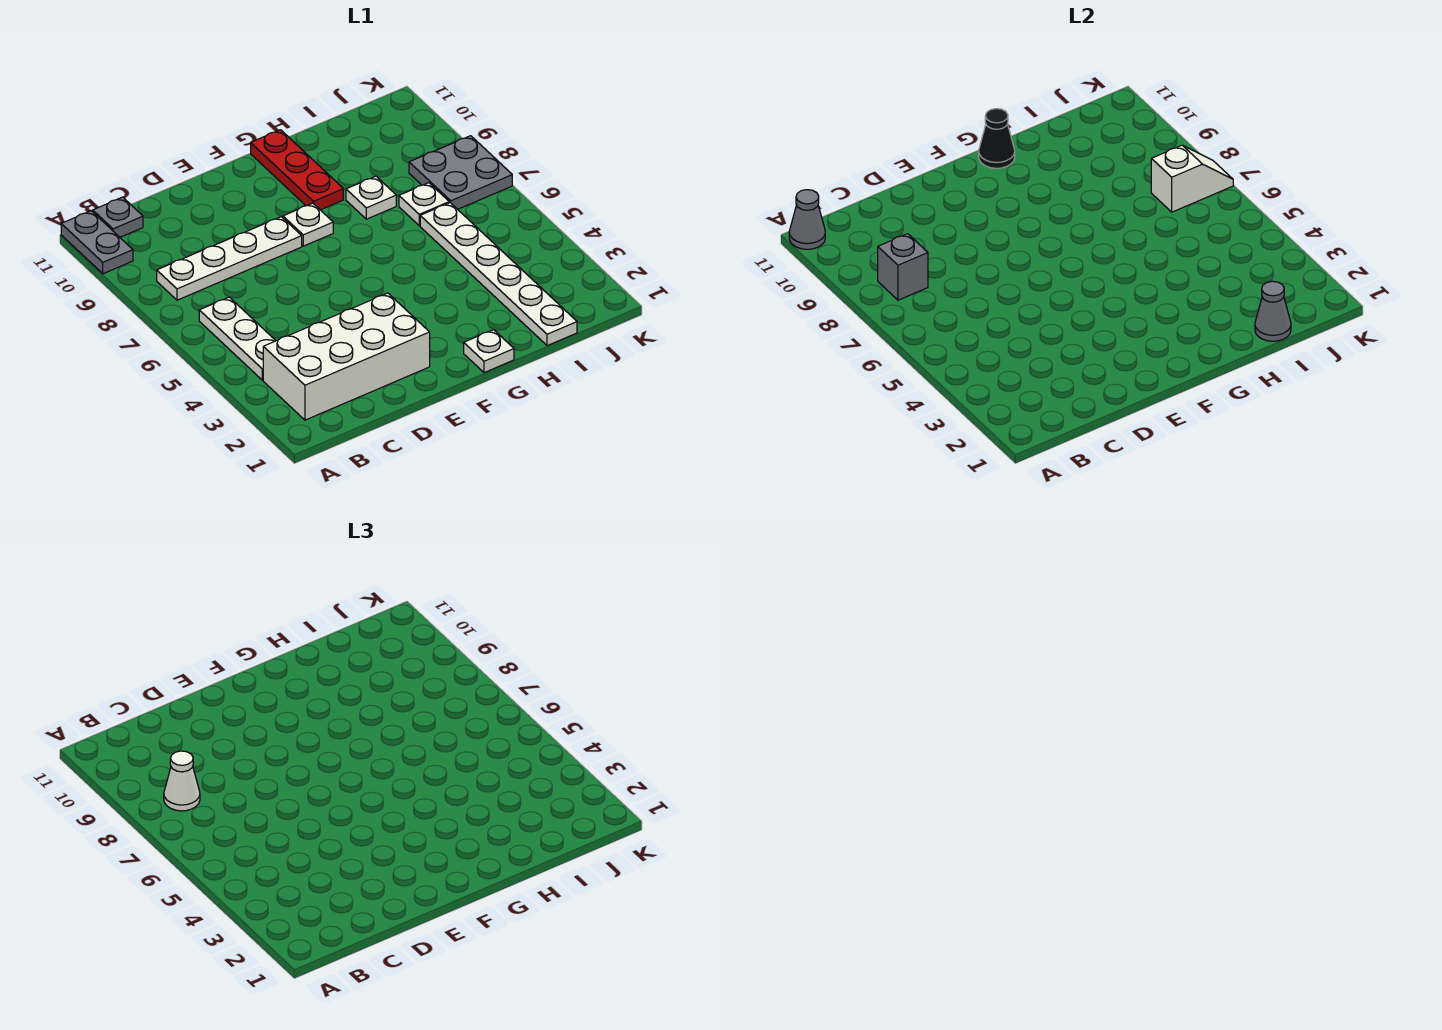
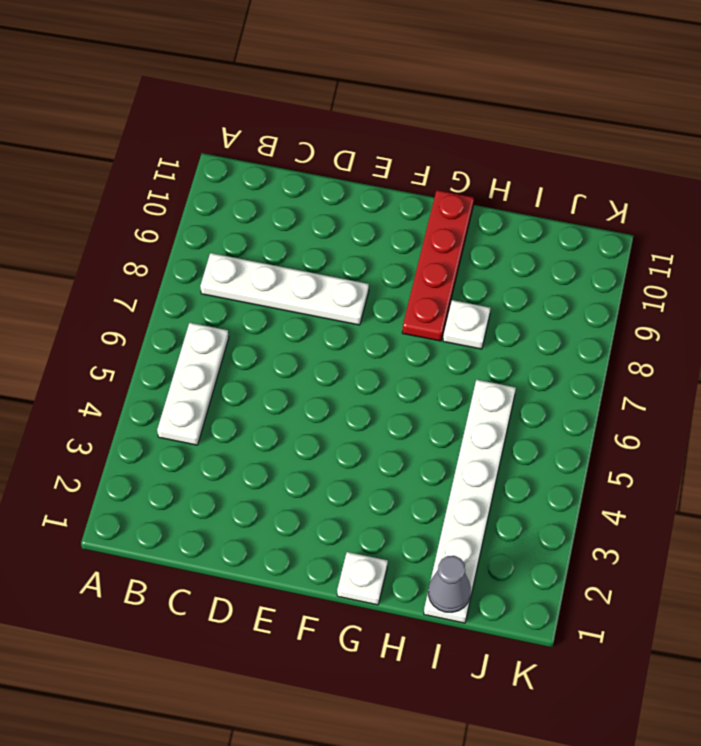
red plate G8:G11 level 1 -> red plate G9:G11 level 1
none -> grey plate A10:A11 level 1
none -> white brick B2:E3 level 1
none -> grey plate B11 level 1

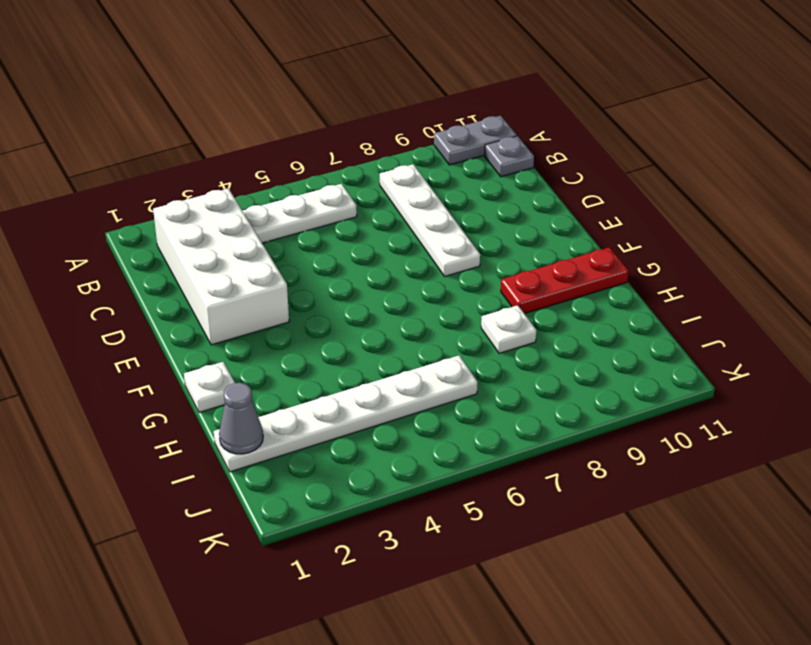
none -> white plate F8 level 1
none -> white plate I7 level 1
none -> grey plate J7:K8 level 1

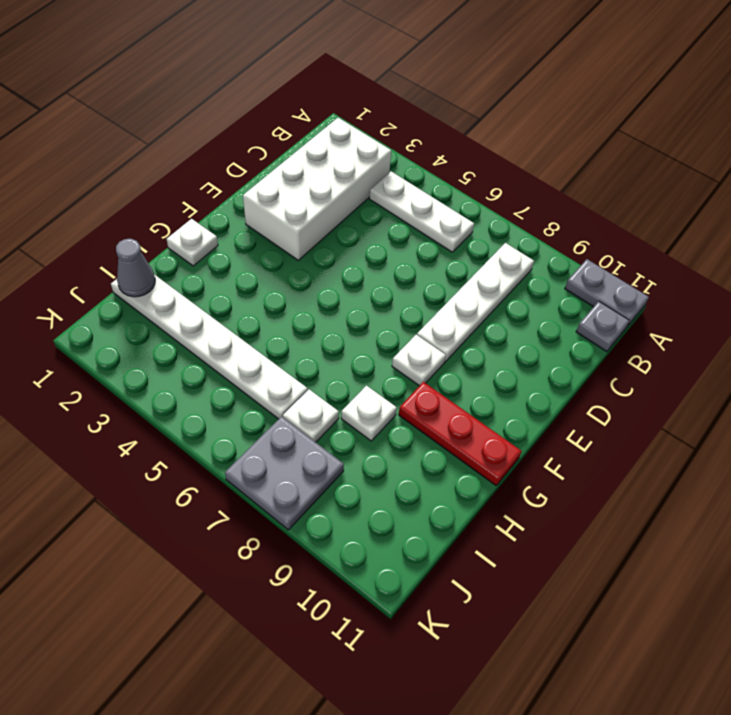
none -> grey cone A11 level 2
none -> grey brick B8 level 2
none -> black cone G11 level 2

